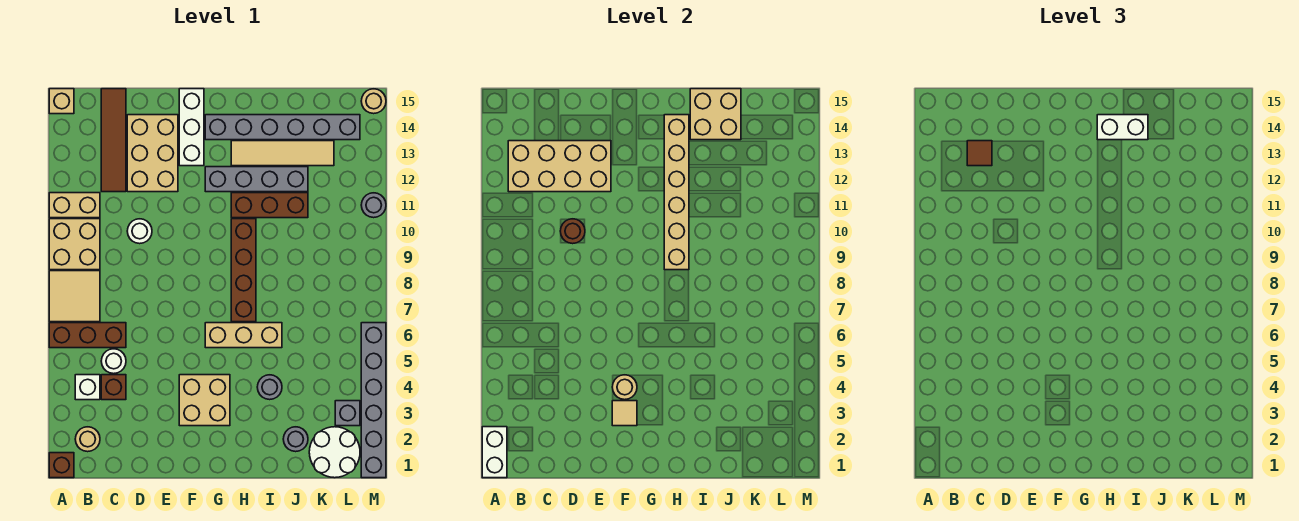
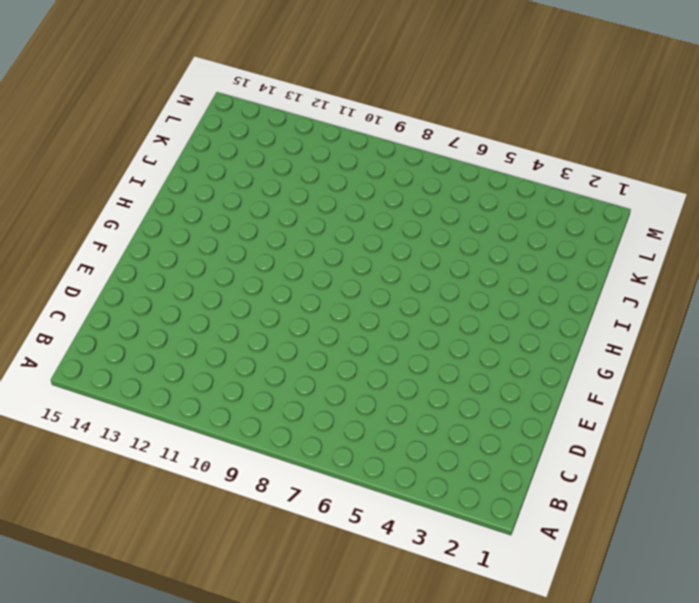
none -> brown brick A1 level 1
none -> brown brick A6:C6 level 1
none -> tan tile A7:B8 level 1
none -> tan brick A9:B10 level 1

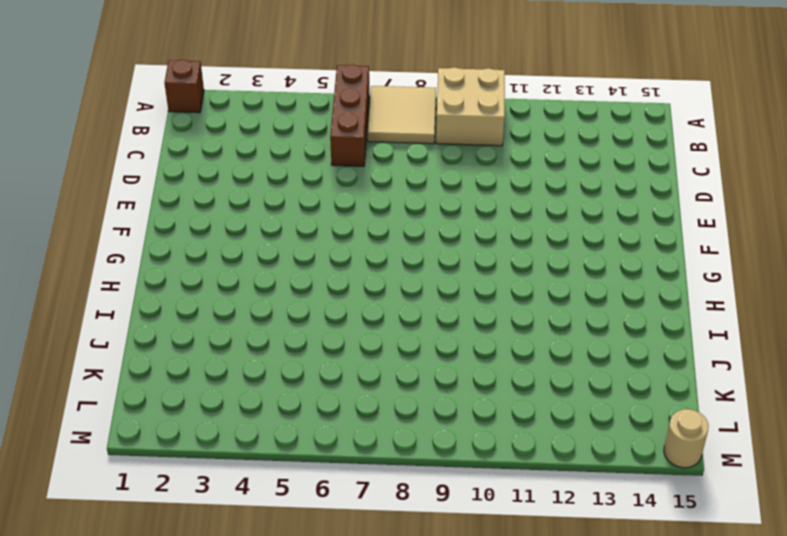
none -> tan brick A11:B11 level 1
none -> tan brick A15 level 1
none -> tan round brick B2 level 1
none -> white brick B4 level 1

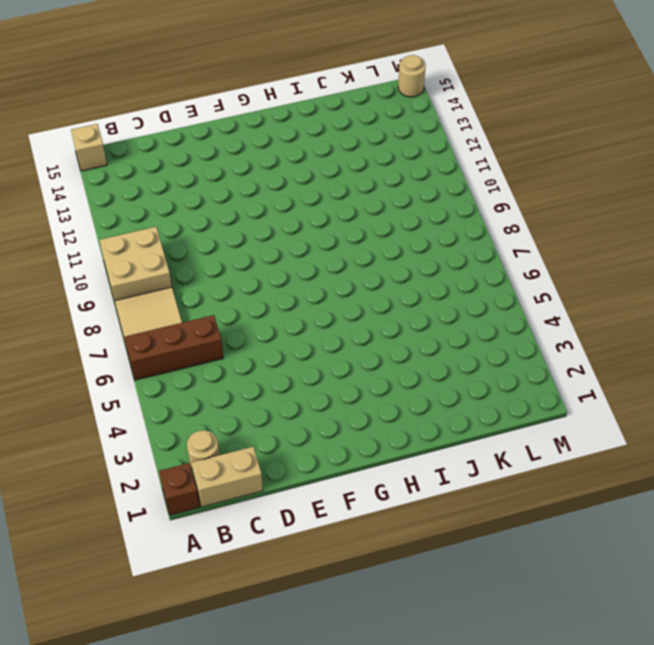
tan brick B1:C1 level 1 -> tan brick A11:B11 level 1
none -> white brick B4 level 1
none -> brown brick C4 level 1
none -> white round brick C5 level 1
none -> brown tile C12:C15 level 1

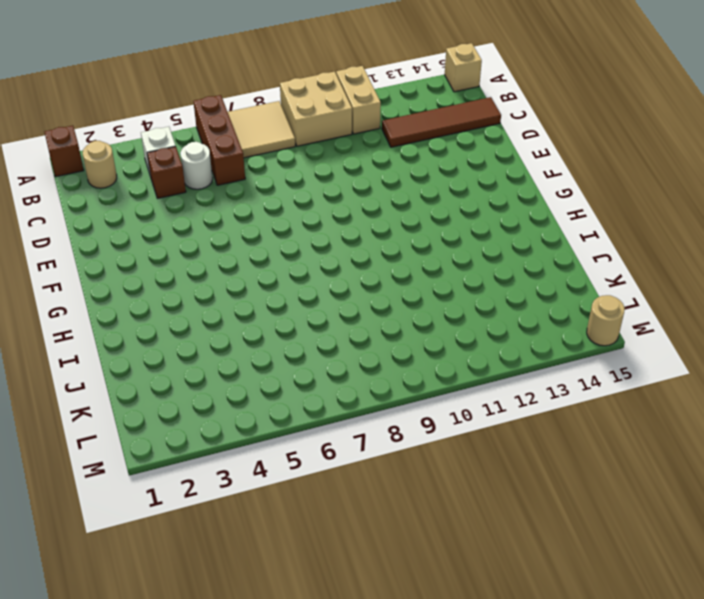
none -> white round brick D10 level 1
none -> tan brick D12:E14 level 1
none -> tan brick F3:G4 level 1
none -> white brick F13:F15 level 1

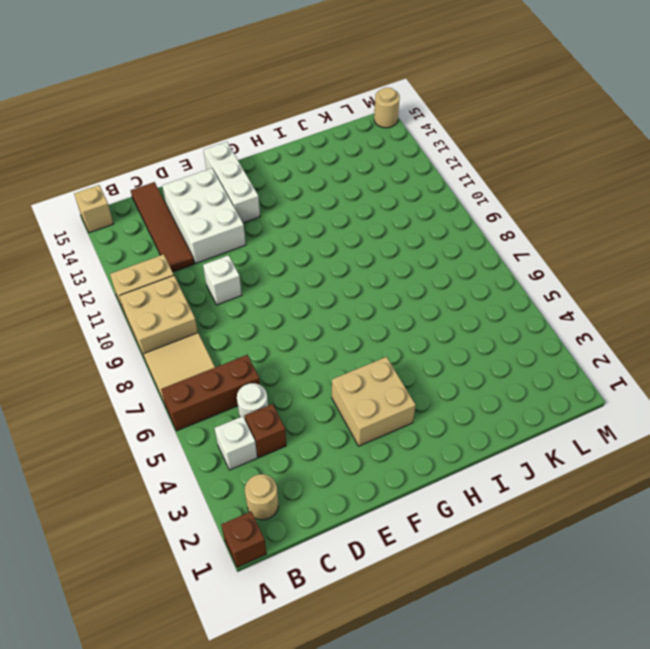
white brick D10 level 1 -> white round brick D10 level 1
white brick D12:E14 level 1 -> tan brick D12:E14 level 1
none -> tan brick G6:I6 level 1
none -> grey brick G12:J12 level 1
none -> grey brick G14:L14 level 1
none -> brown brick H7:H10 level 1

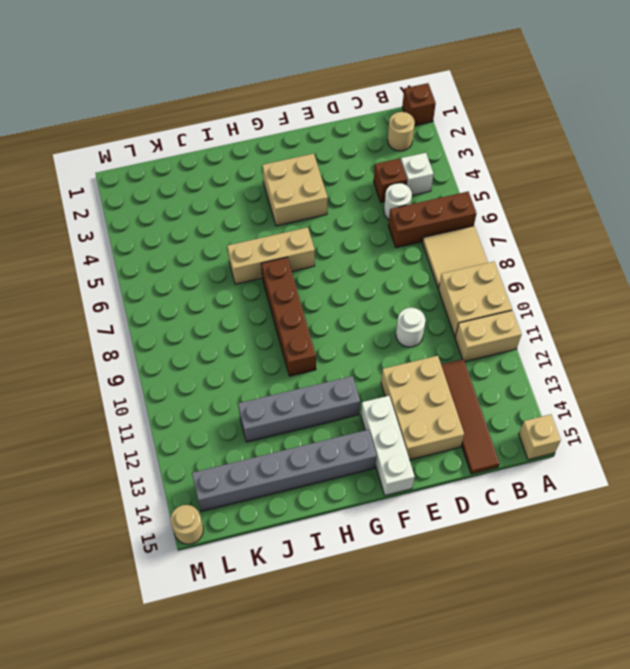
none -> brown brick H11:J11 level 1
none -> tan tile H13:K13 level 1
none -> grey round brick I4 level 1
none -> grey round brick J2 level 1

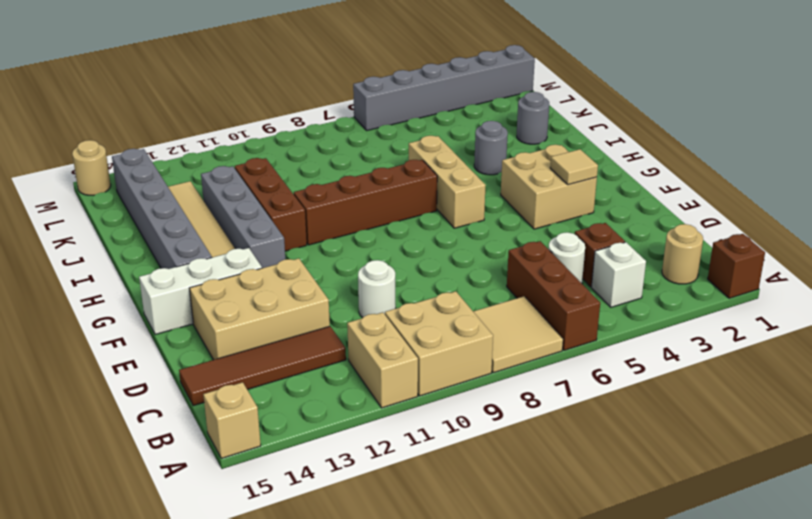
none -> white round brick K1:L2 level 1
none -> grey brick L3 level 1
none -> grey round brick M11 level 1
none -> white brick A1:A2 level 2

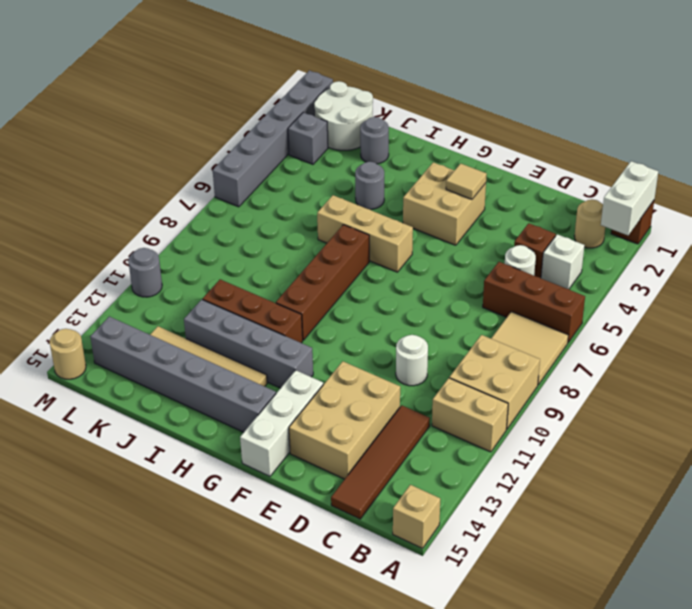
none -> tan brick B12:E13 level 2
none -> brown round brick D10 level 2
none -> tan round brick F4 level 2
none -> tan brick H9:H14 level 2

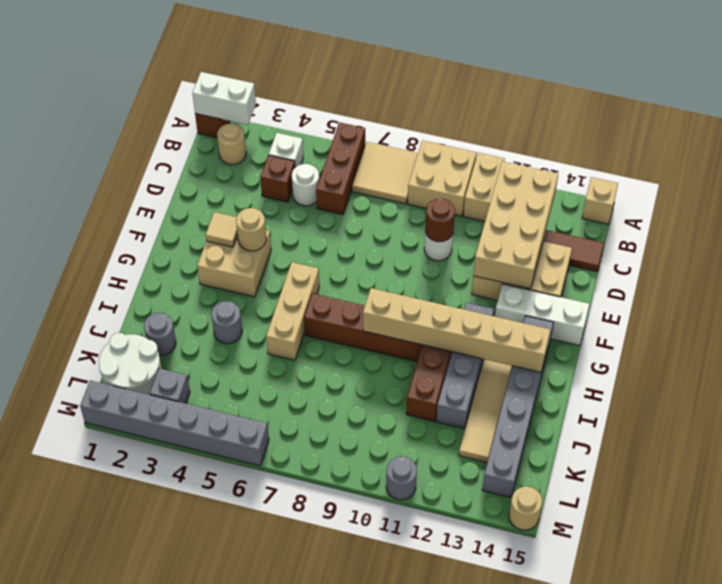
none -> tan brick I14:J15 level 2
none -> brown tile C13 level 3
none -> white brick H14:I14 level 3

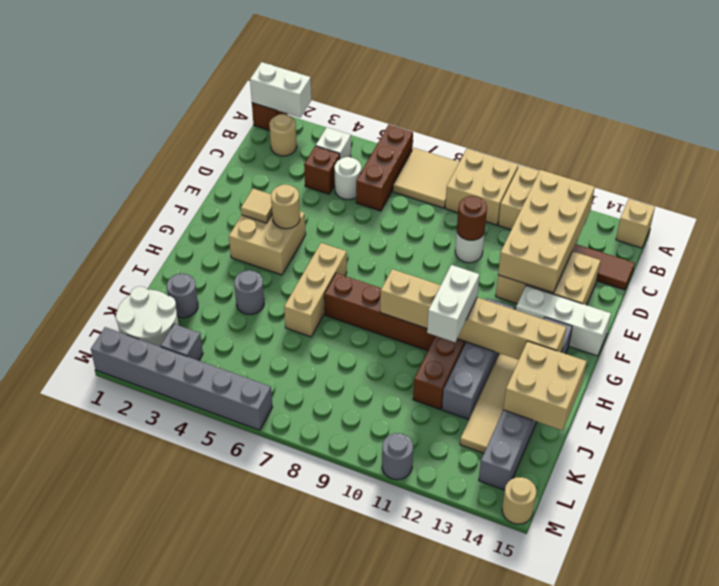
white brick H11:I11 level 3 -> white brick H14:I14 level 3
none -> brown tile C13 level 3

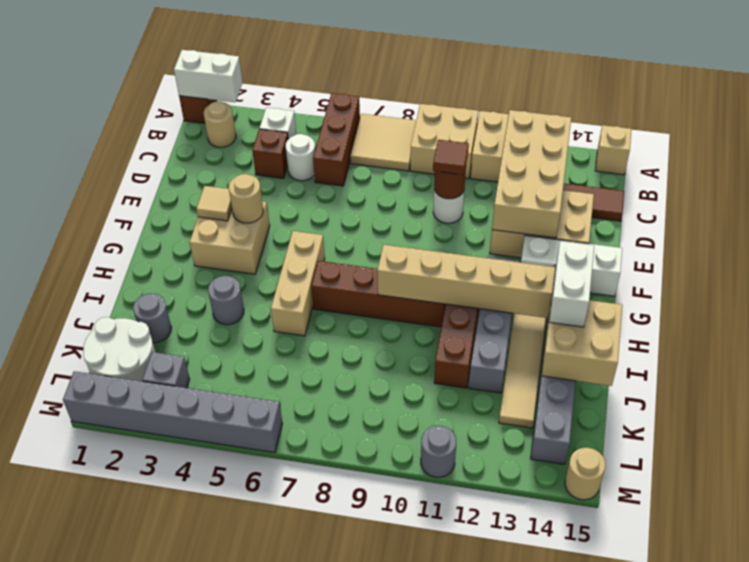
brown tile D10 level 3 -> brown tile C13 level 3

